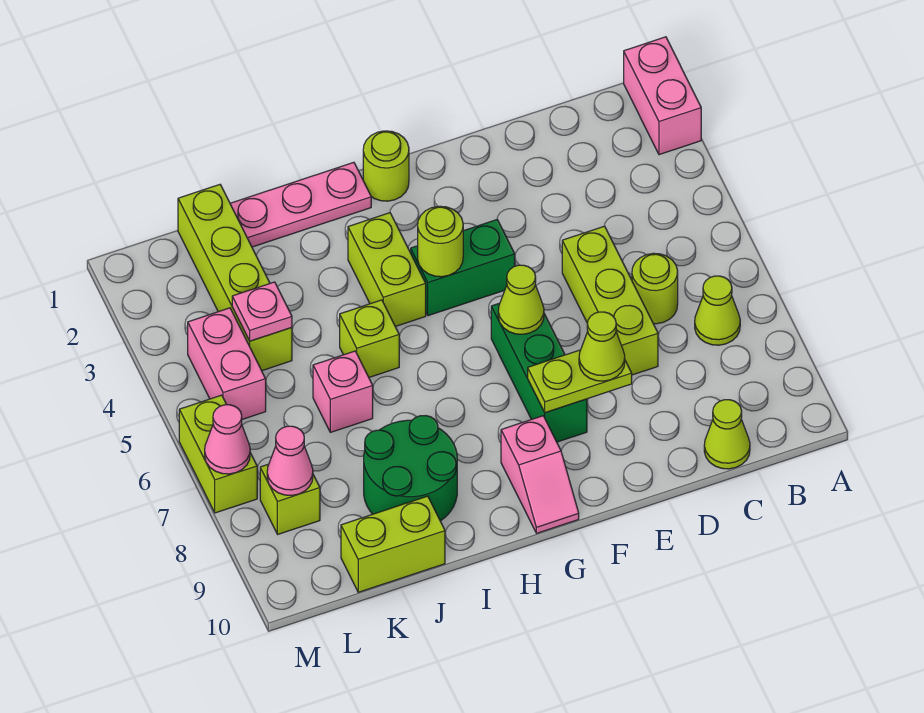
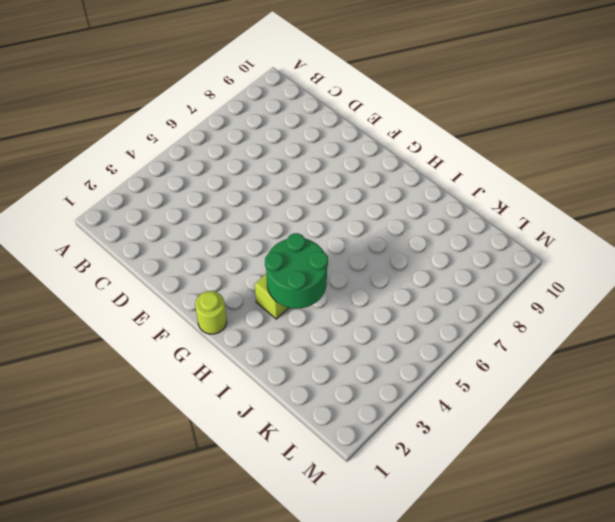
green round brick H3:I4 level 2 -> green round brick I8:J9 level 1
none -> pink brick A1:A2 level 1
none -> lime cone B7 level 1
none -> lime round brick C6 level 1

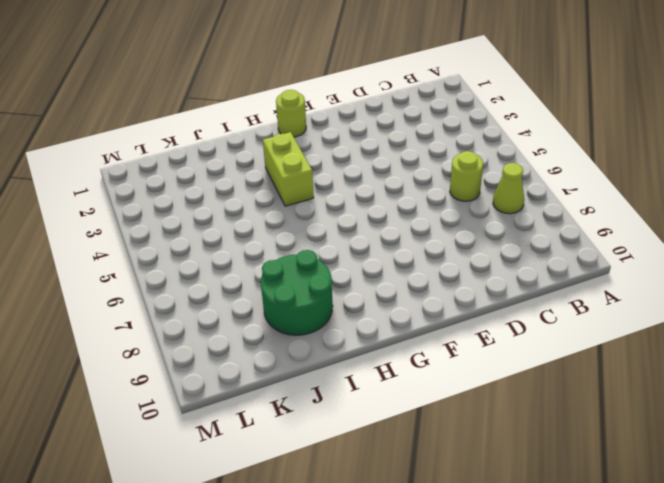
none -> pink brick A1:A2 level 1
none -> lime cone C10 level 1
none -> lime brick D5:D7 level 1

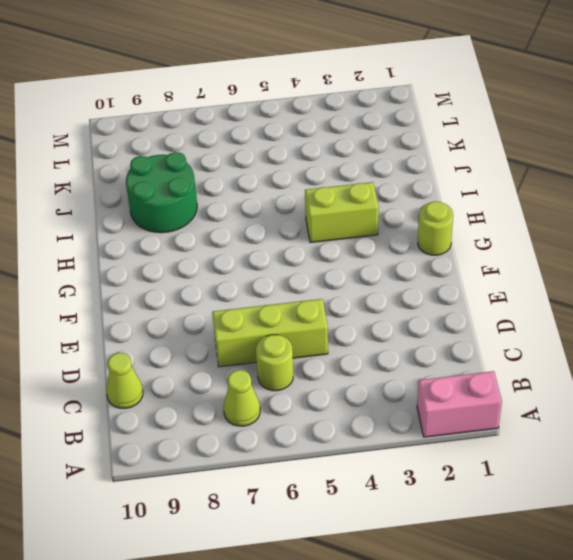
none -> green brick F4:G4 level 1
none -> green brick F6:F8 level 1
none -> pink slope G9:G10 level 1 top 9

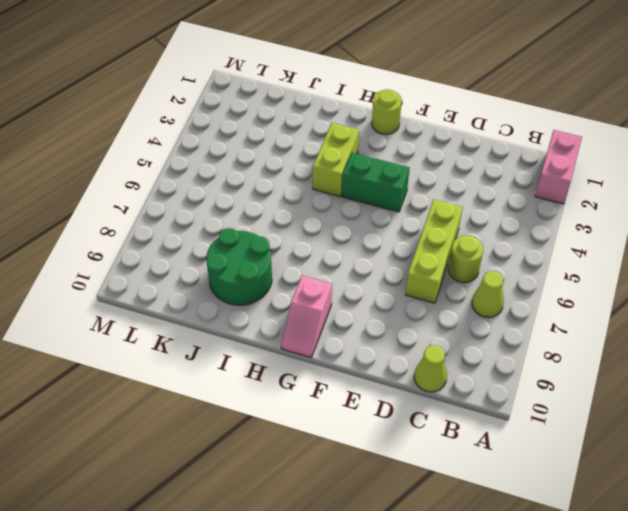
none -> green brick F6:F8 level 1
none -> pink plate H1:J1 level 1
none -> lime brick I5 level 1

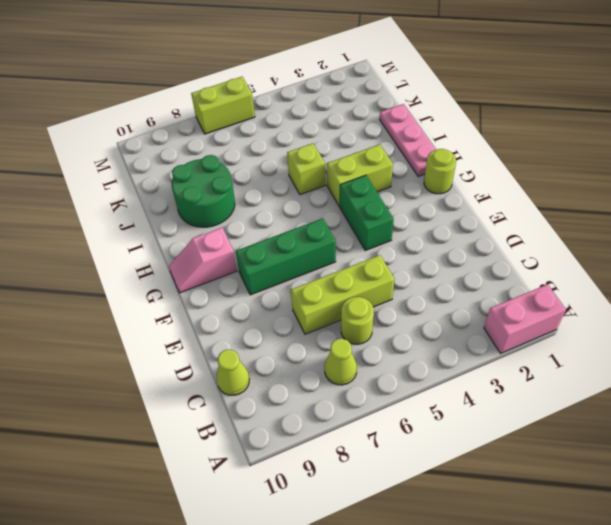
none -> pink brick J6 level 1
none -> lime brick J10:K10 level 1
none -> lime brick K1:K4 level 1

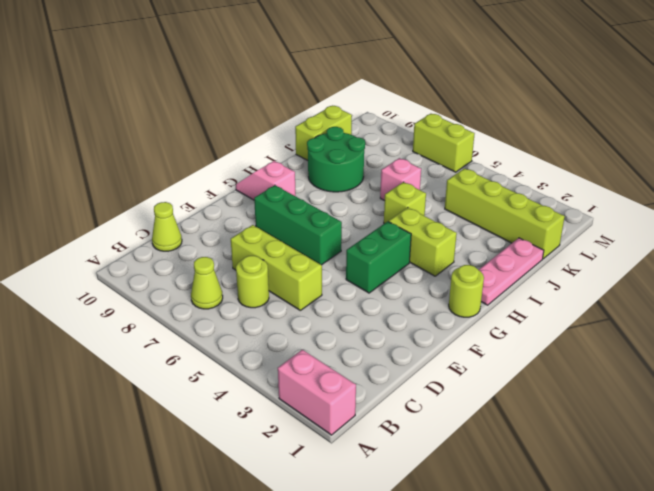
none -> pink brick L4:L5 level 1
none -> lime brick L8 level 1
none -> lime plate E8:F8 level 2

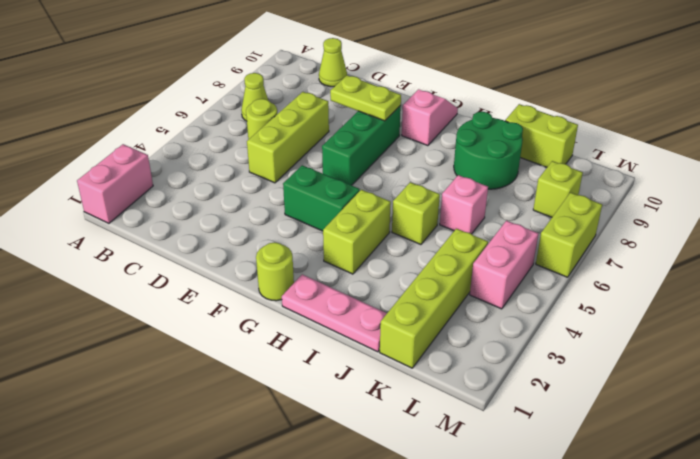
none -> lime cone F6 level 2
none -> lime round brick G4 level 2
none -> pink plate K4 level 2

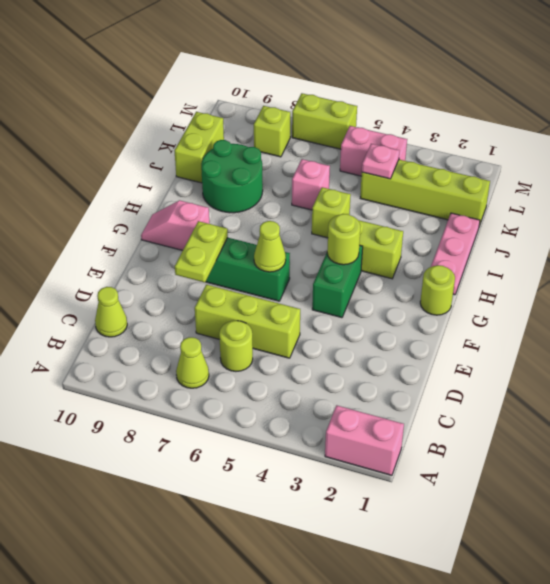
none -> pink cone L8 level 2
none -> pink cone M7 level 2
none -> lime cone E8 level 3

